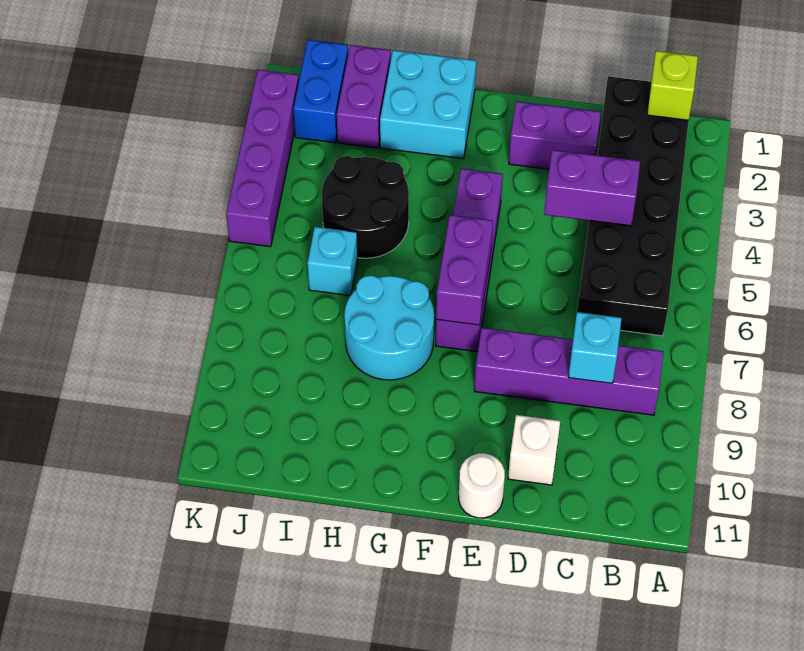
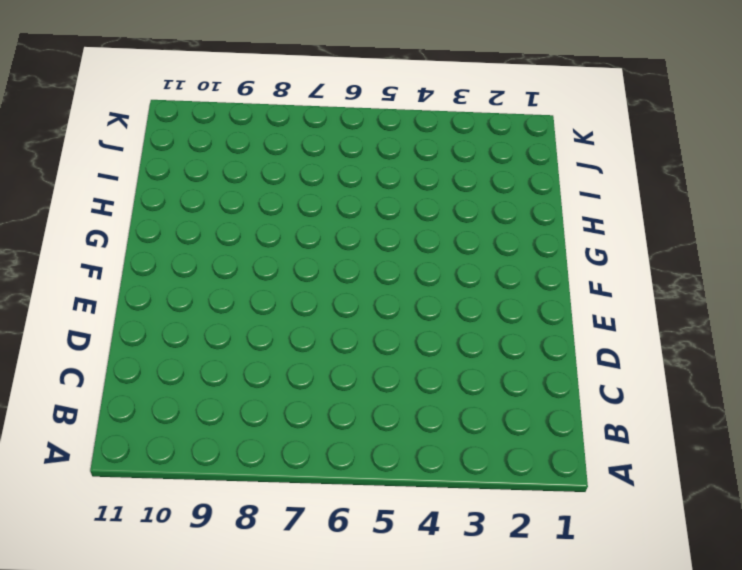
none -> black brick B1:C6 level 1
none -> purple brick B8:E8 level 1
none -> purple brick D2:E2 level 1

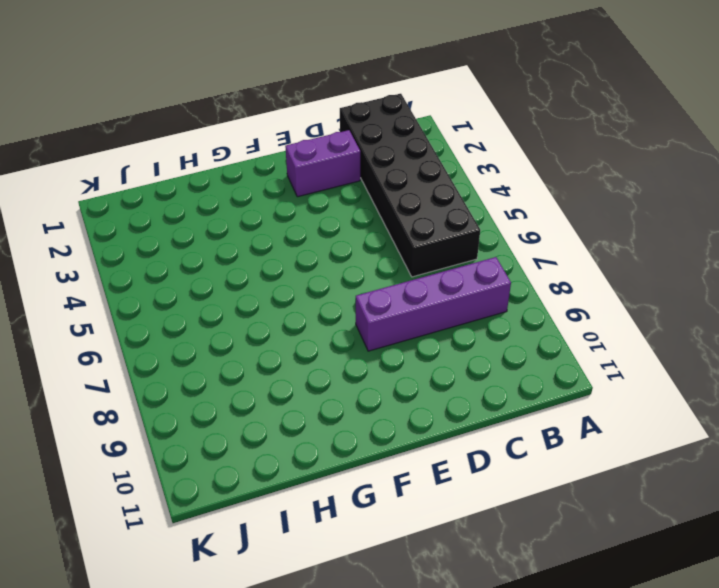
none -> white brick D10 level 1
none -> white round brick E11 level 1
none -> purple brick F4:F7 level 1

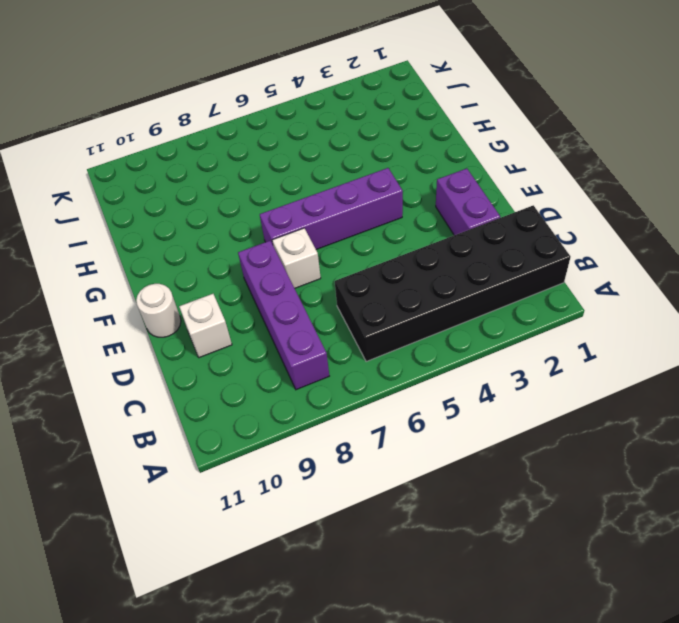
white brick E7 level 1 -> none
none -> cyan brick G1:H2 level 1
none -> cyan round brick G7:H8 level 1
none -> black round brick H4:I5 level 1

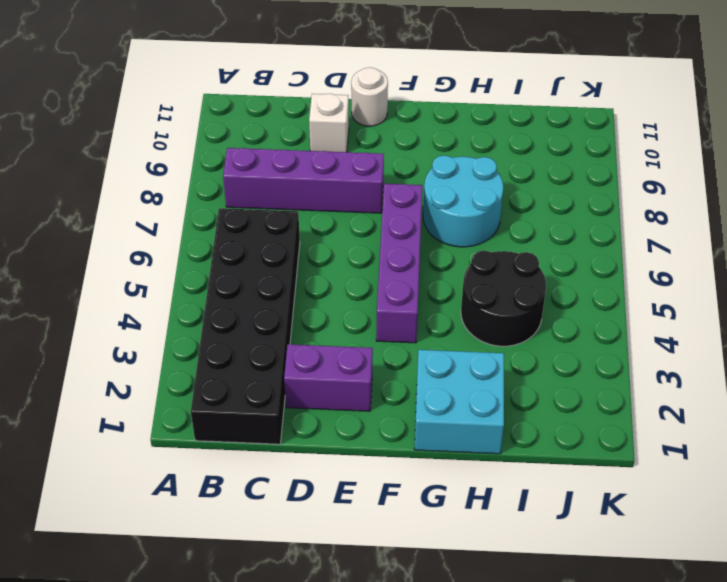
none -> purple brick I1:I2 level 1
none -> cyan brick I6 level 1
none -> blue brick J1:J2 level 1

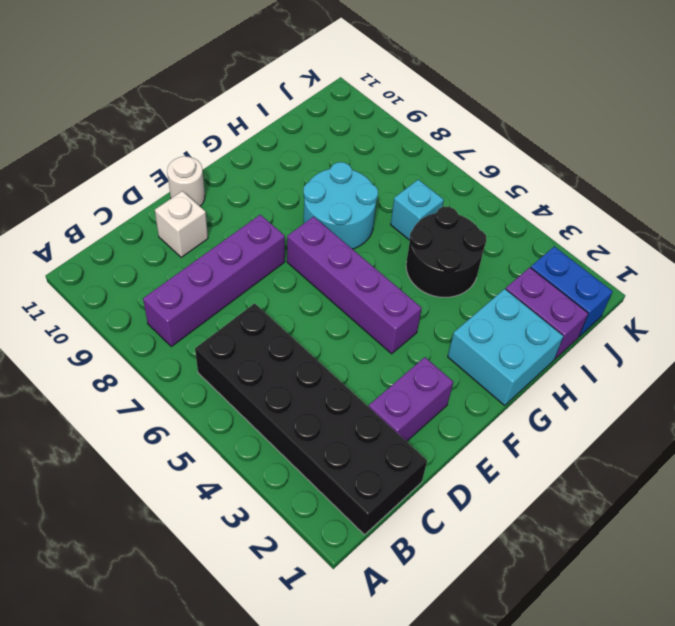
none -> purple brick K2:K5 level 1
none -> lime brick B1 level 2
none -> purple brick C4:D4 level 2

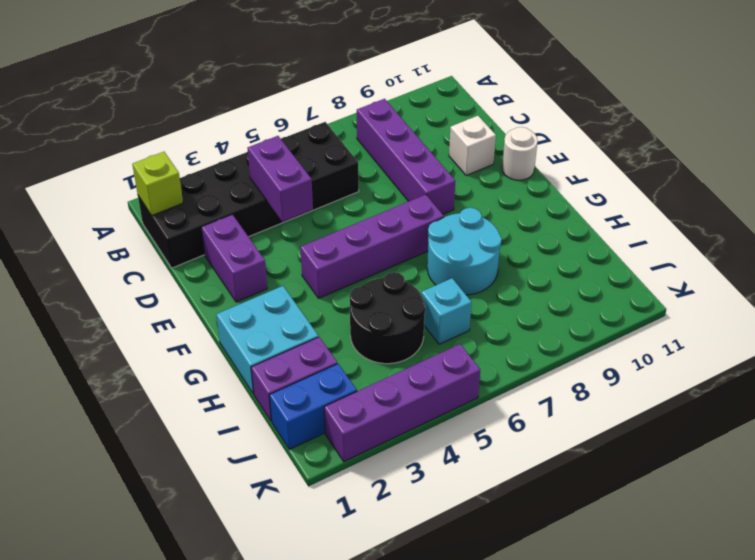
none -> cyan brick C8 level 2
none -> purple brick F6:F7 level 2

